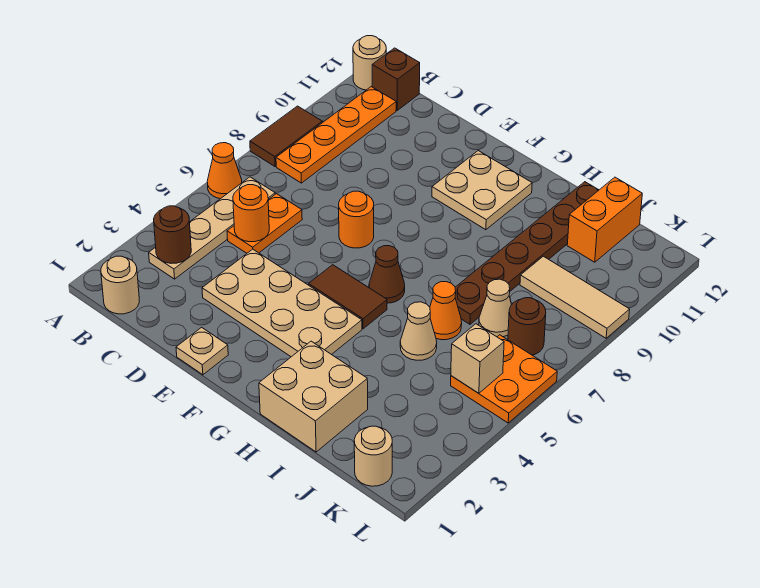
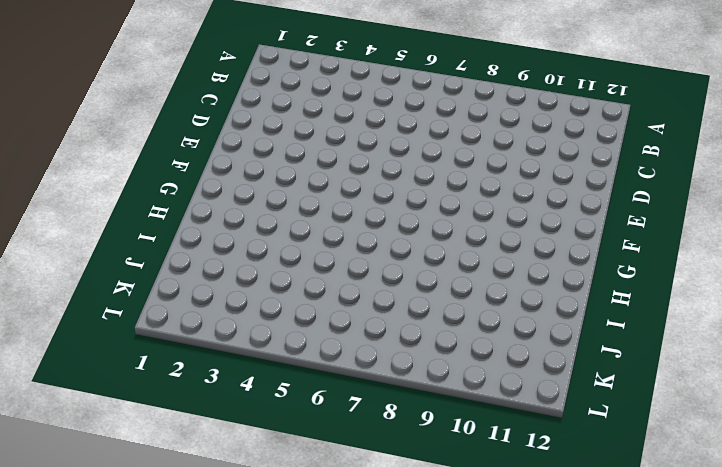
none -> orange cone A6 level 1
none -> brown tile A8:A9 level 1
none -> tan round brick A12 level 1

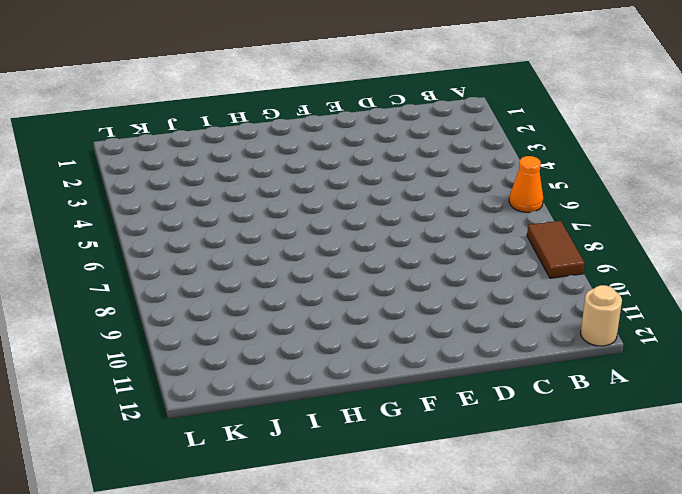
none -> tan round brick B1 level 1
none -> tan plate B3:B6 level 1
none -> orange plate B8:B11 level 1

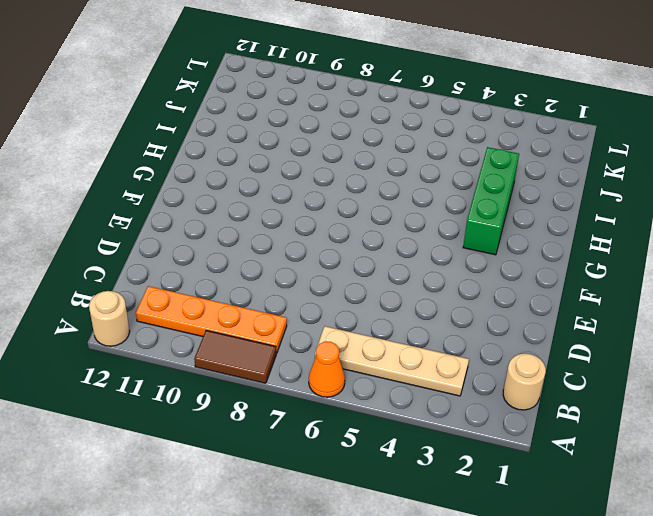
green brick G3:I3 level 1 -> tan plate D3:G4 level 1
none -> brown brick B12 level 1
none -> orange plate C5:C6 level 1
none -> tan plate E1 level 1

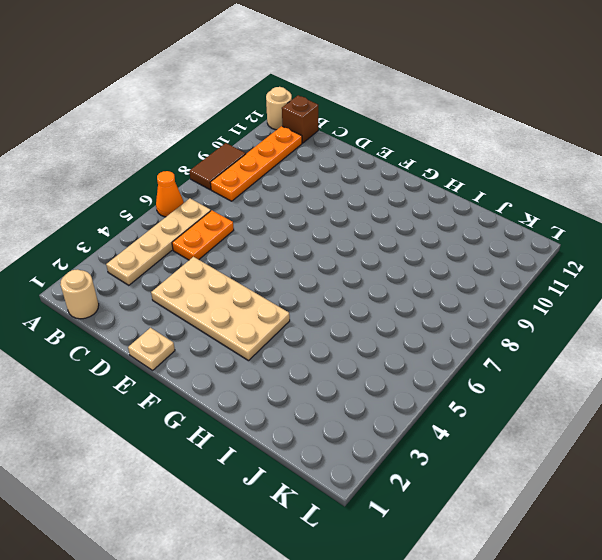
none -> orange round brick E7 level 1
none -> brown tile F5:G5 level 1
none -> tan plate F10:G11 level 1

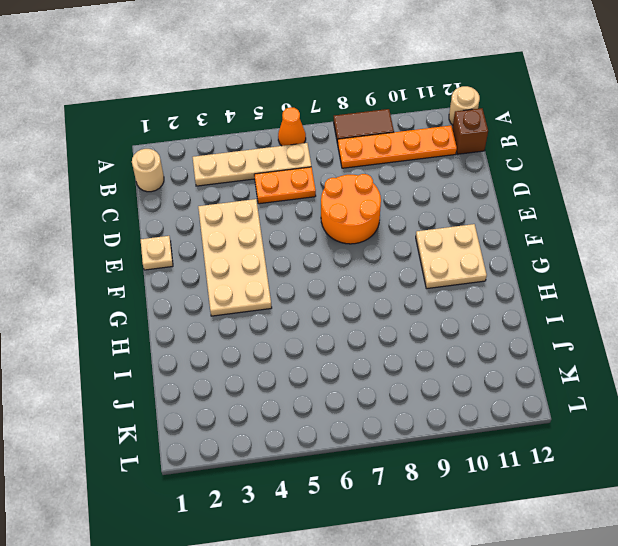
orange round brick D7:E8 level 1 -> orange round brick E7 level 1
none -> brown tile F5:G5 level 1
none -> brown cone G6 level 1
none -> tan brick H1:I2 level 1

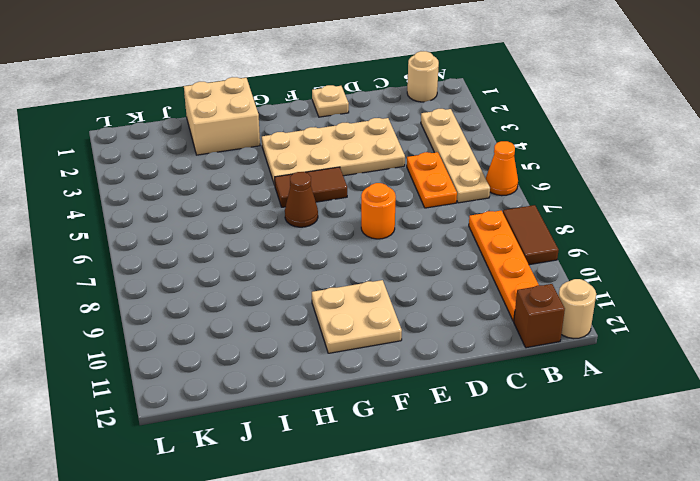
none -> tan cone I5 level 1
none -> orange cone I6 level 1
none -> brown plate I7:I12 level 1

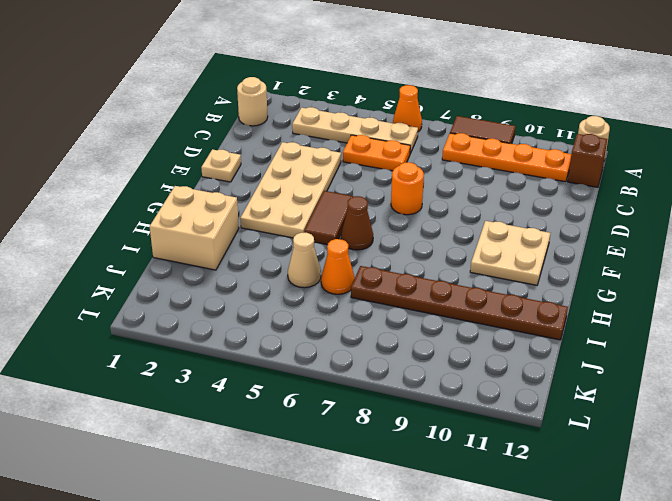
none -> tan cone J7 level 1
none -> tan tile J9:L9 level 1
none -> orange brick J11:J12 level 1

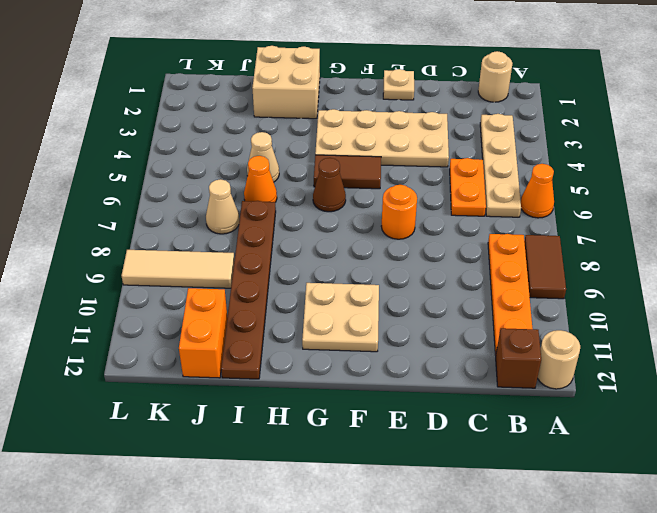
none -> tan round brick K1 level 1
none -> orange plate K5:L6 level 1
none -> brown round brick K7 level 1

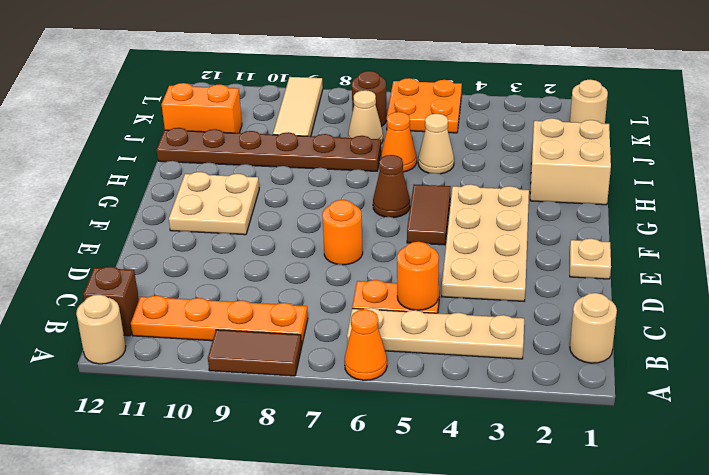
none -> brown round brick B3 level 2
none -> tan brick K5 level 2

